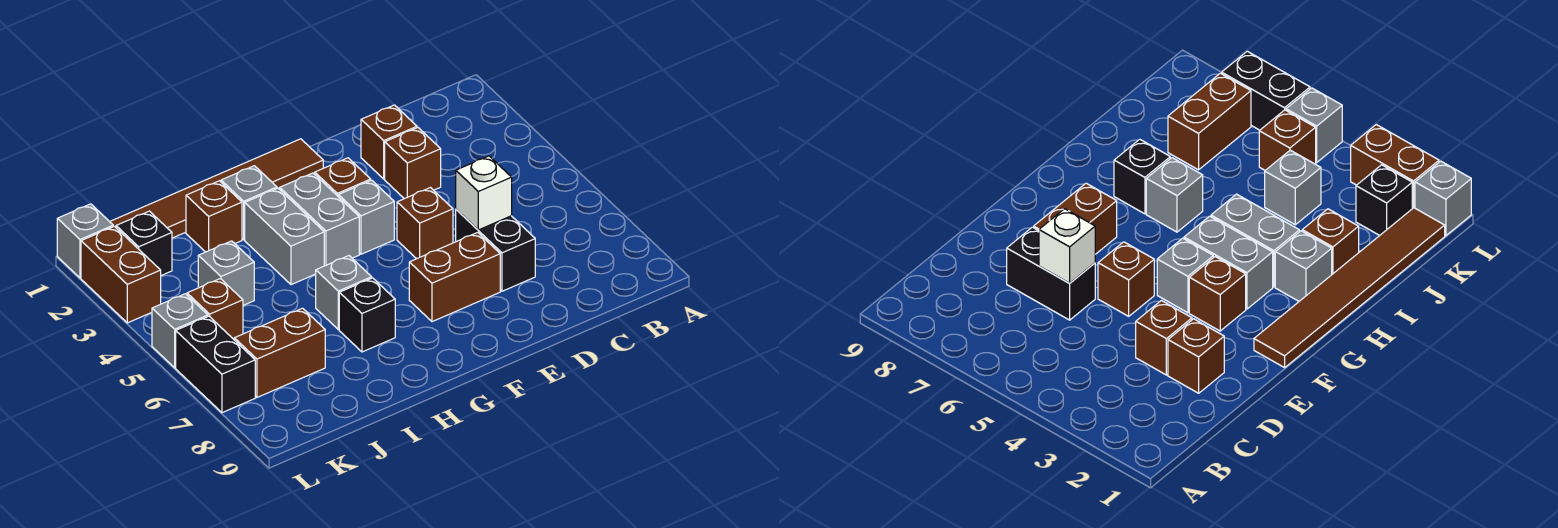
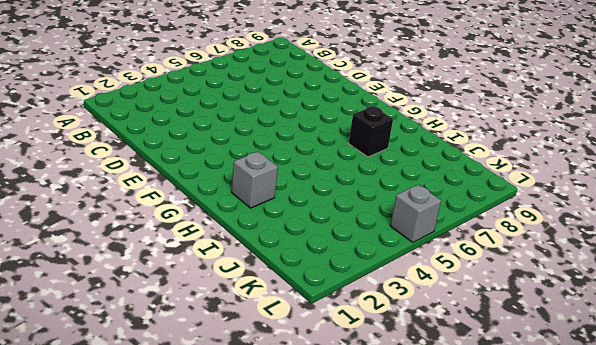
none -> brown brick D2 level 1
none -> brown brick D3 level 1
none -> black brick D6:D7 level 1

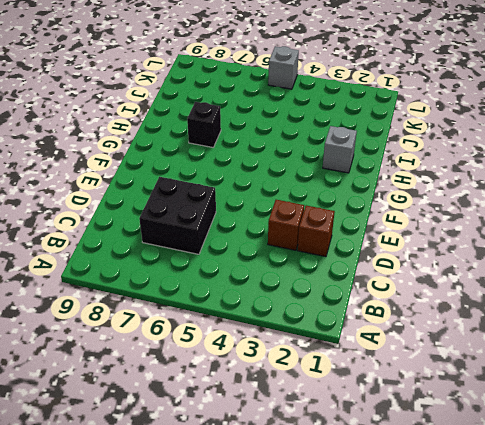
black brick C6:D7 level 1 -> black brick D6:D7 level 1
none -> brown brick E5 level 1
none -> brown brick E7:F7 level 1
none -> brown tile F1:K1 level 1

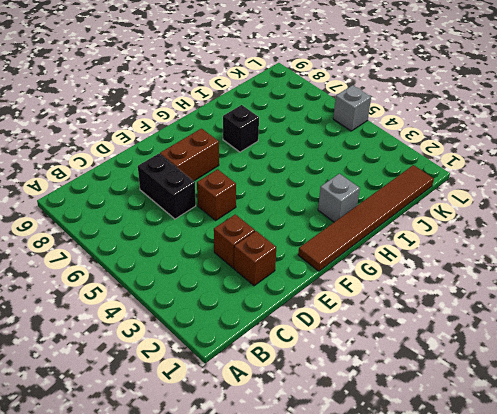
none -> brown brick F3 level 1
none -> grey brick F4 level 1
none -> grey brick G3:G4 level 1

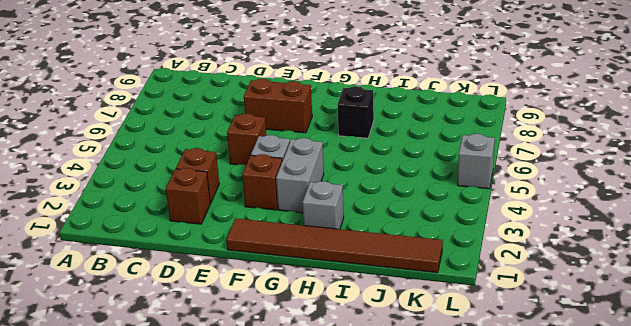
none -> black brick D6:D7 level 1
none -> grey brick H3:H4 level 1
none -> grey brick H6 level 1

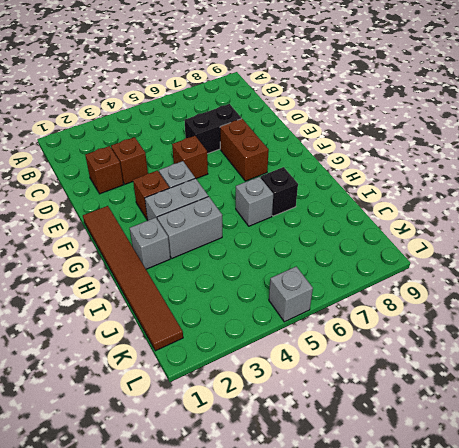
none -> brown brick I2 level 1
none -> grey brick J4 level 1
none -> brown brick J7:K7 level 1

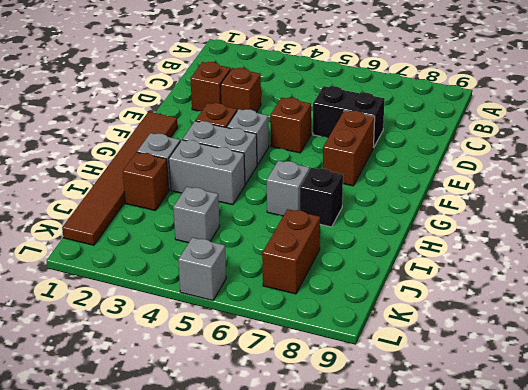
none -> black brick K2 level 1
none -> brown brick K5 level 1
none -> grey brick L1 level 1

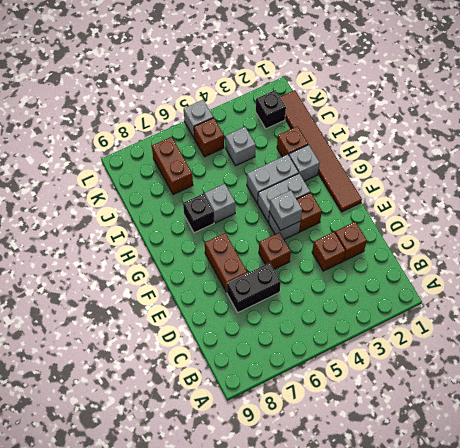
grey brick F4 level 2 -> grey brick L1 level 1
none -> brown brick L2:L3 level 1
none -> black brick L6:L7 level 1
none -> white brick D6 level 2

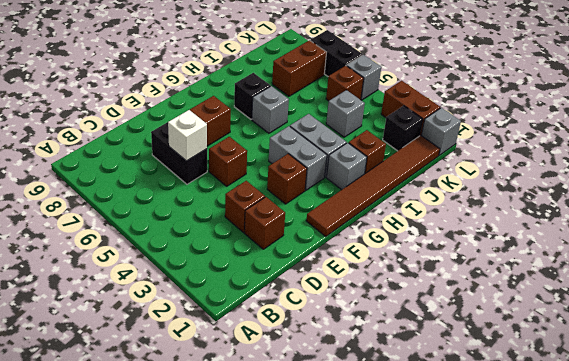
none -> grey brick F4 level 1

